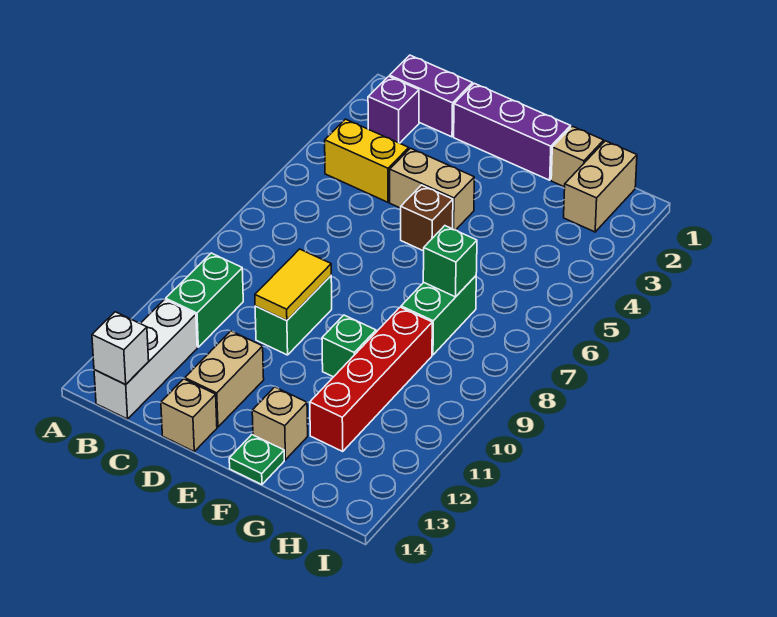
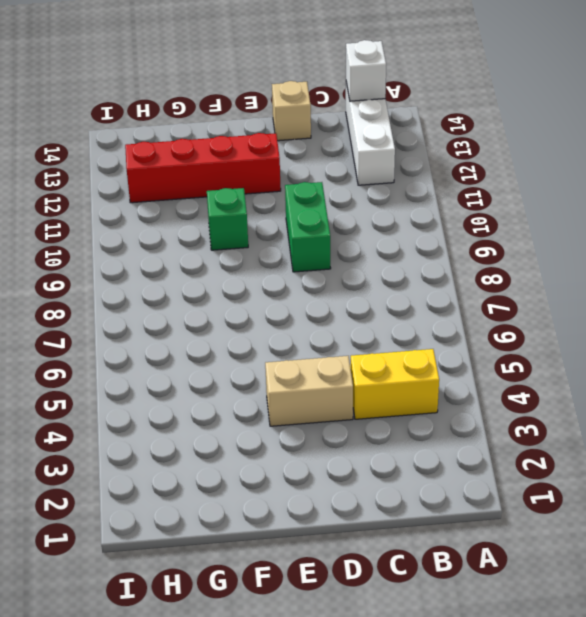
red brick E12:H12 level 1 -> red brick G9:G12 level 1
none -> purple brick B1:C1 level 1
none -> purple brick B2 level 1
none -> green brick B10:B11 level 1

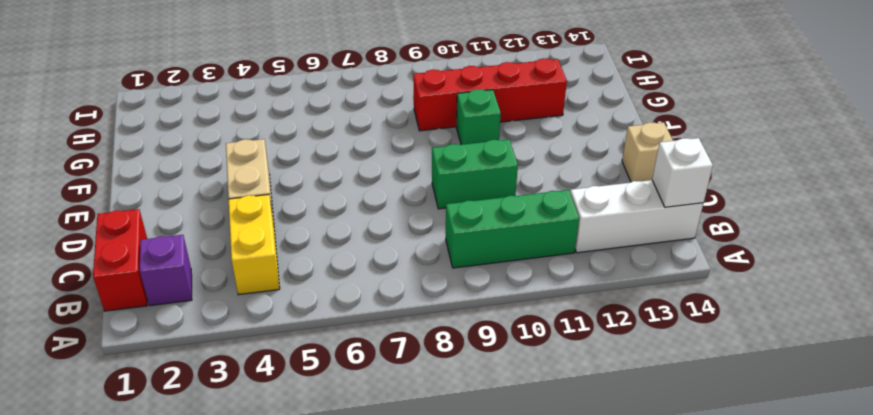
red brick B1:C1 level 1 -> purple brick B1:C1 level 1
green brick B9:B11 level 1 -> green brick B10:B11 level 1
none -> purple brick D1:F1 level 1
none -> tan brick D12:D13 level 1
none -> brown brick E5 level 1

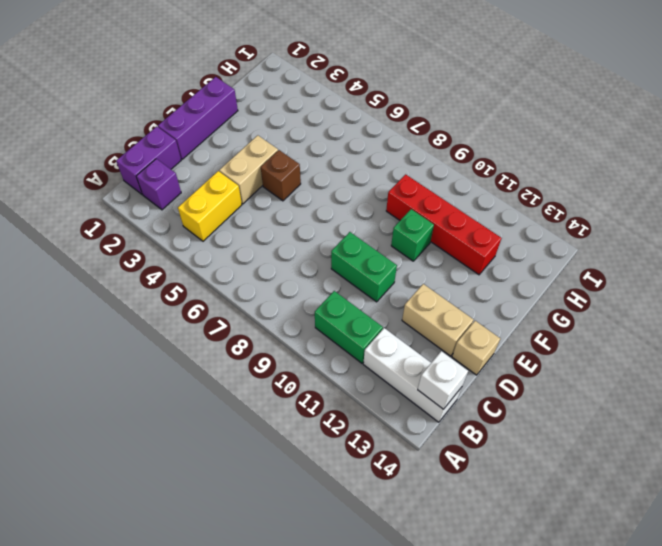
none -> tan brick F13 level 1
none -> green plate F14 level 1
none -> tan brick G1 level 1

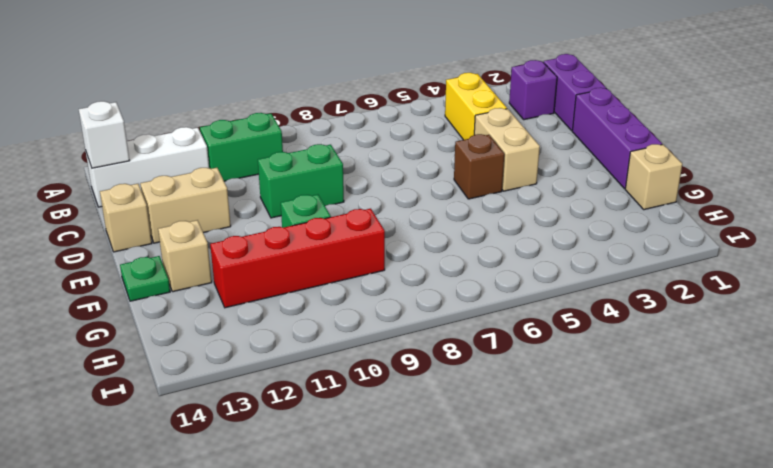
none -> green brick G7:G8 level 1
none -> tan brick H1:H2 level 1
none -> yellow tile D9:D10 level 2

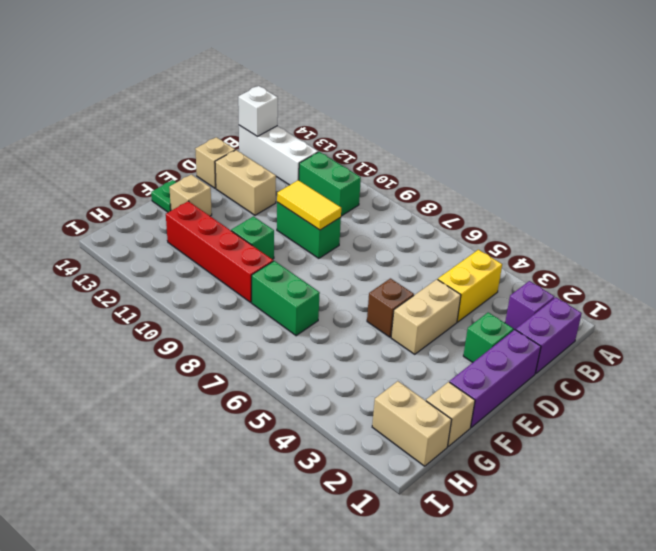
green brick D2 level 1 -> green brick G7 level 2

